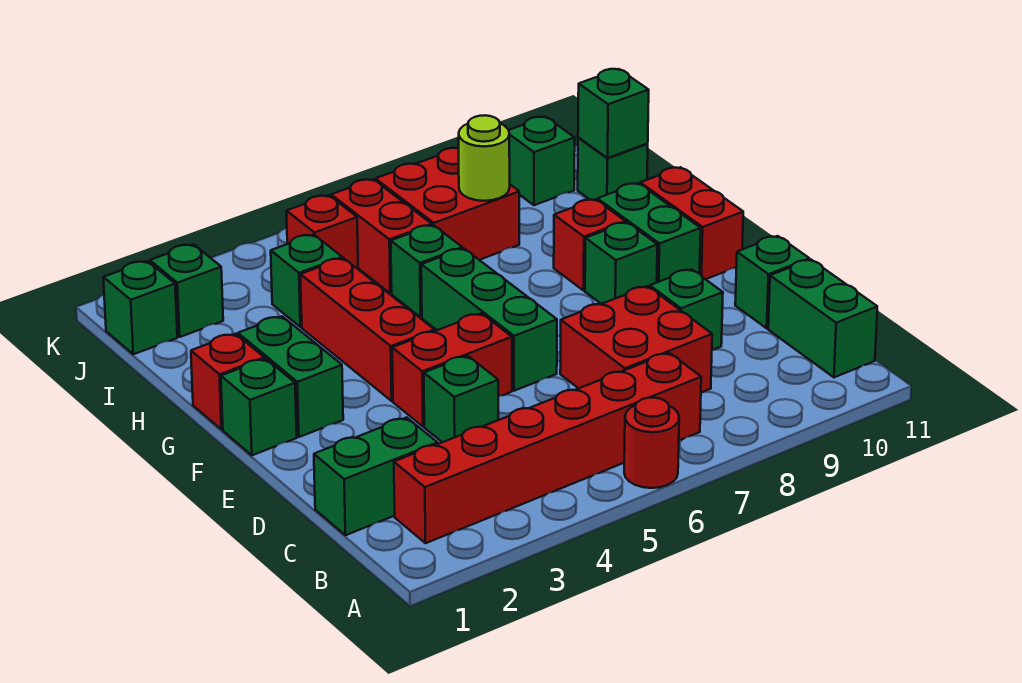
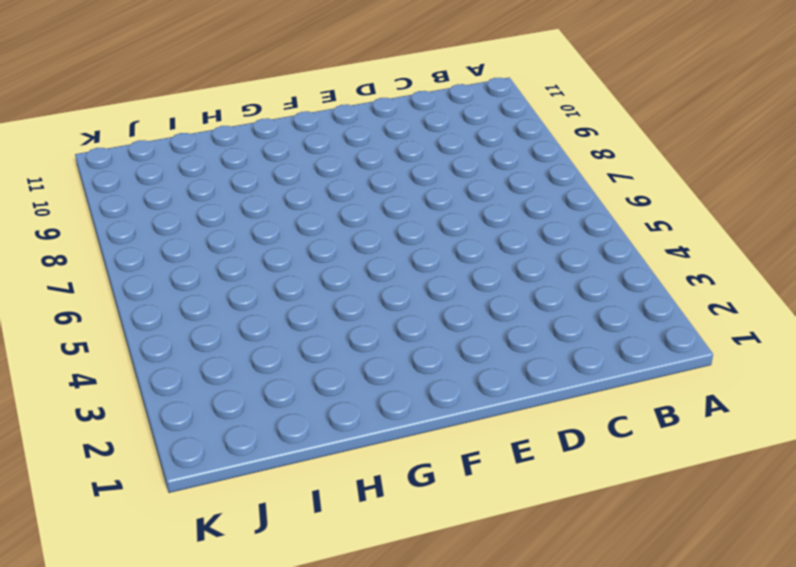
none -> red round brick A6 level 1
none -> red brick B2:B7 level 1
none -> green brick B11:C11 level 1

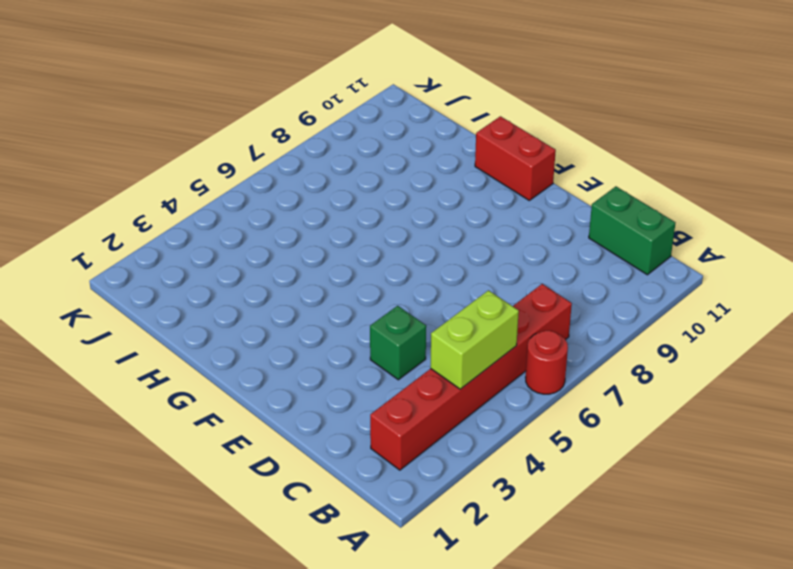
lime brick B4:B5 level 2 -> none
none -> green brick C1:C2 level 1
none -> red brick C7:D8 level 1
none -> green brick D9 level 1

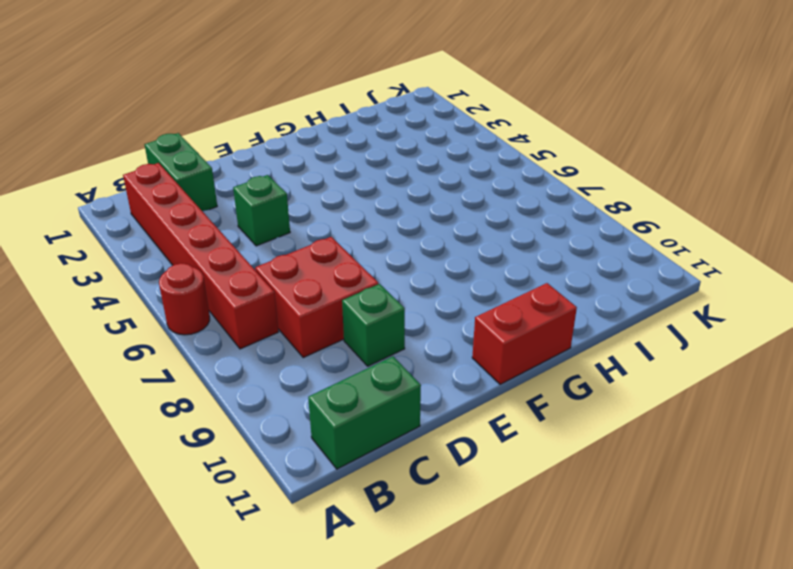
none -> green brick D11 level 1
none -> red brick E4:E5 level 1
none -> green brick E6:G6 level 1

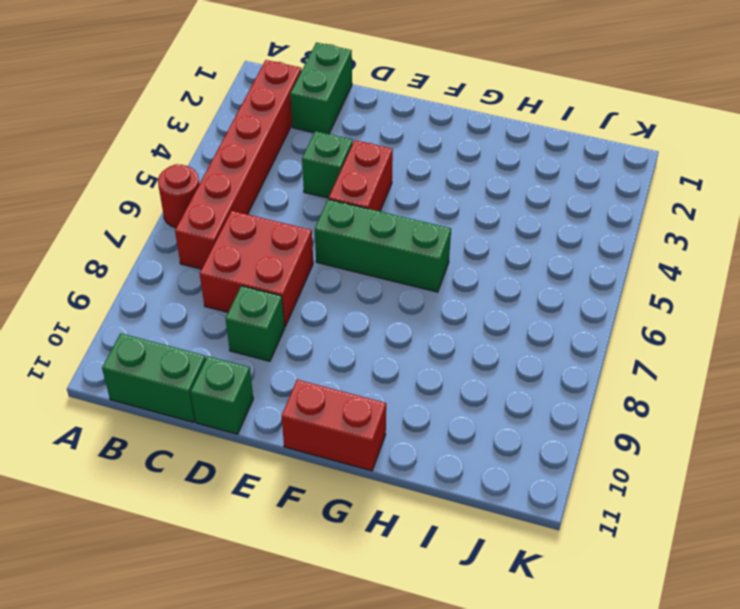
none -> green brick F1 level 1
none -> green brick F2:G2 level 1
none -> red brick F4:H4 level 1

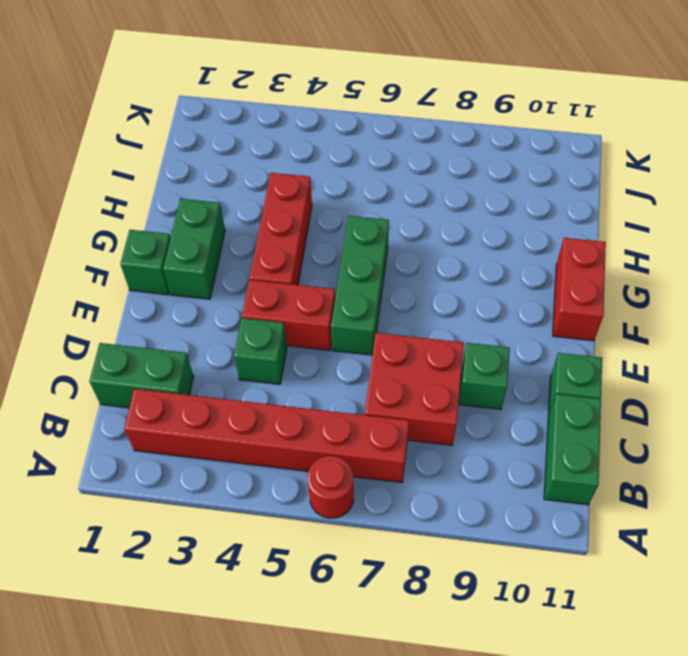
none -> green brick F9 level 1
none -> green brick F10:G10 level 1
none -> red brick G1 level 1

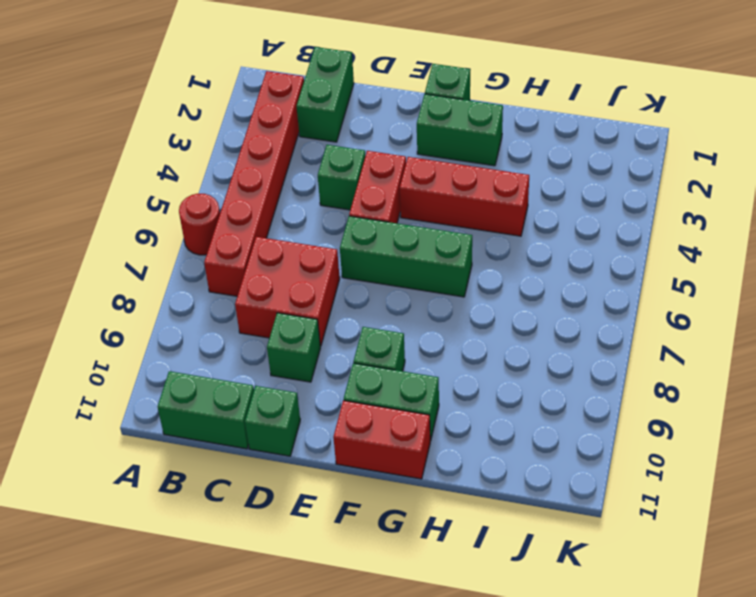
none -> red brick G1 level 1
none -> red brick G9 level 1
none -> green brick H6 level 1

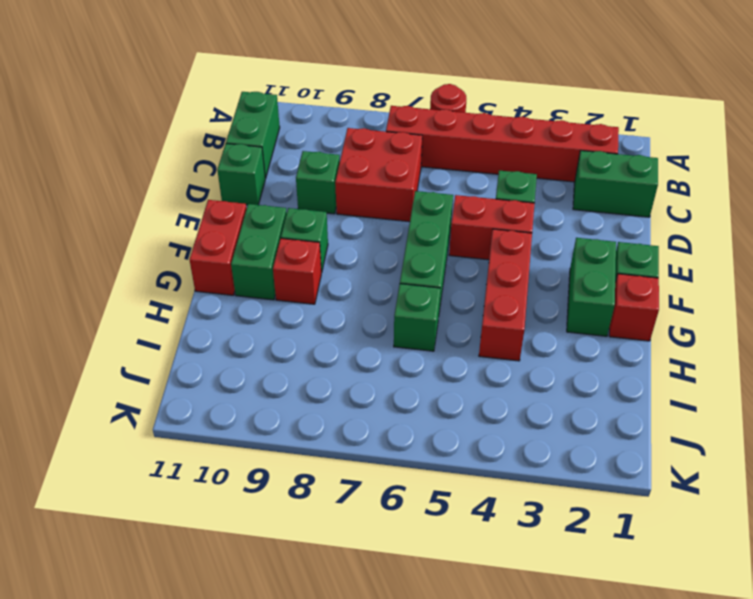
none -> green brick I4 level 1
none -> red brick I6:J6 level 1
none -> red brick I7:J8 level 1

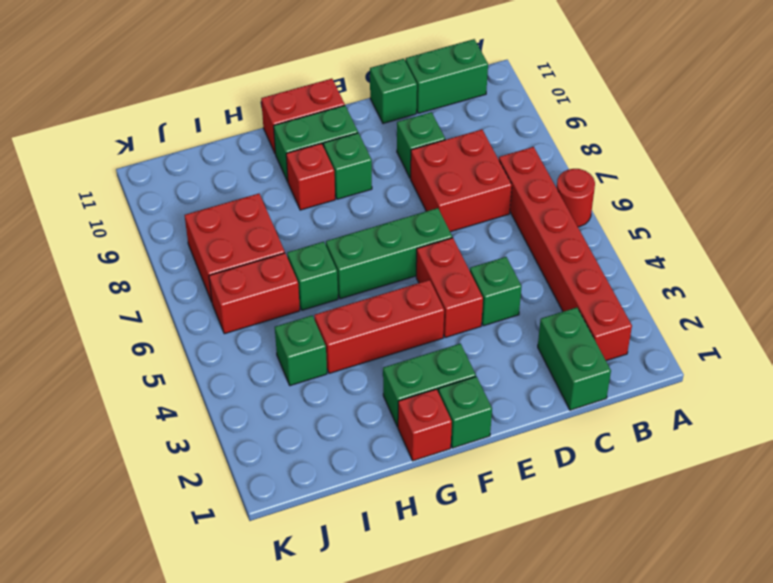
none -> green brick I11 level 1
none -> green brick J1 level 1
none -> green brick J2 level 1

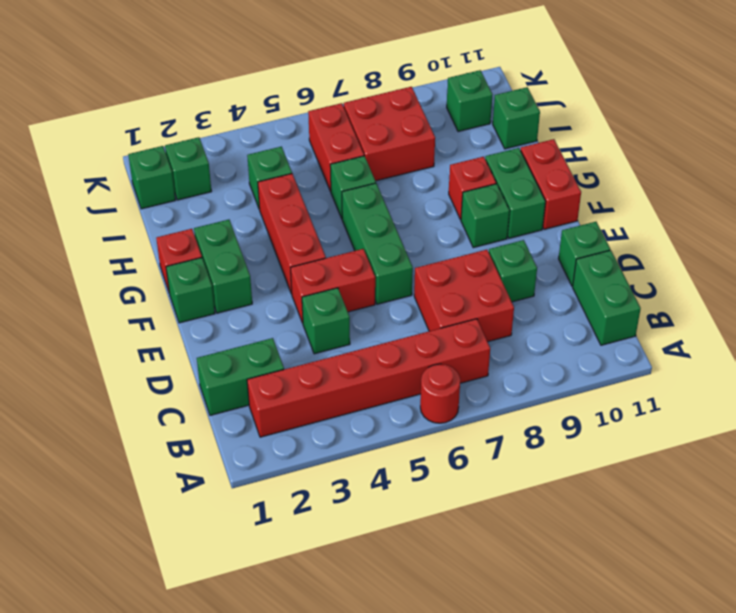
none -> red brick J5 level 1
none -> lime round brick I8 level 2
none -> green brick I11 level 2

